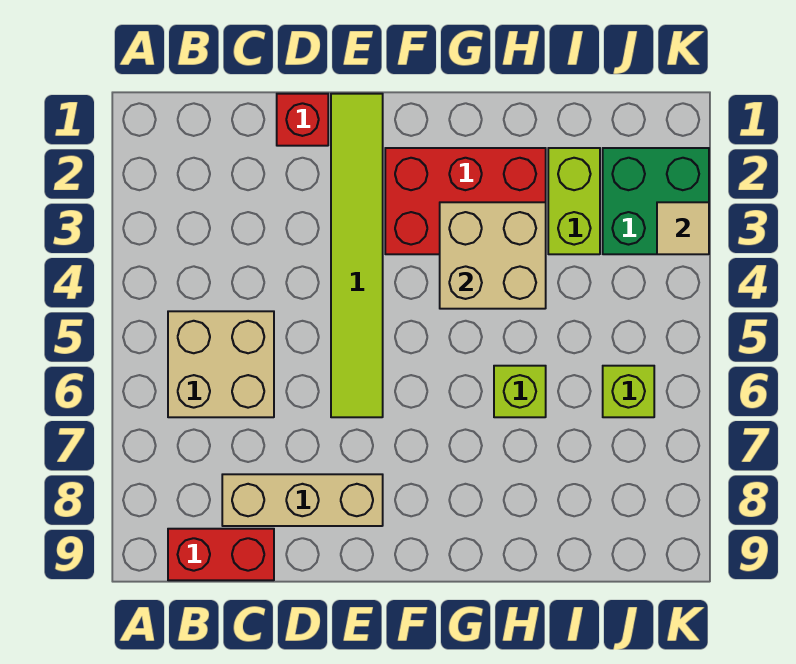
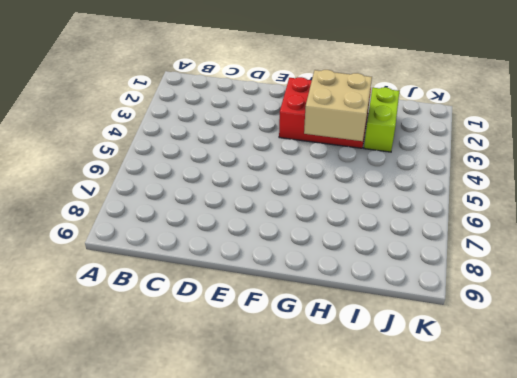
none -> tan brick B5:C6 level 1
none -> red brick B9:C9 level 1
none -> tan brick C8:E8 level 1

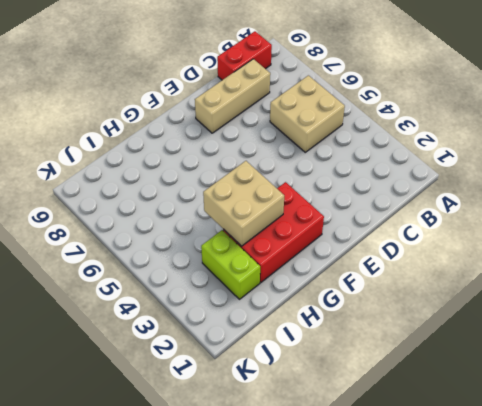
none -> red brick D1 level 1
none -> lime tile E1:E6 level 1
none -> lime brick H6 level 1

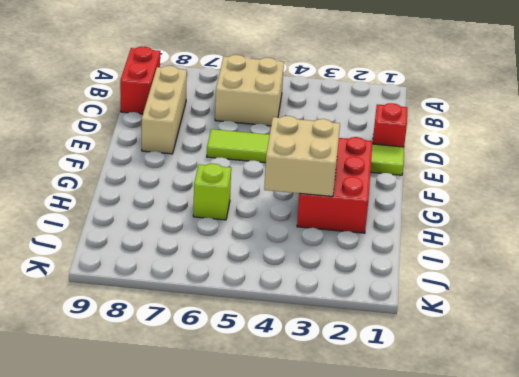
none -> lime brick I2:I3 level 1
none -> green brick J2:K3 level 1
none -> lime brick J6 level 1

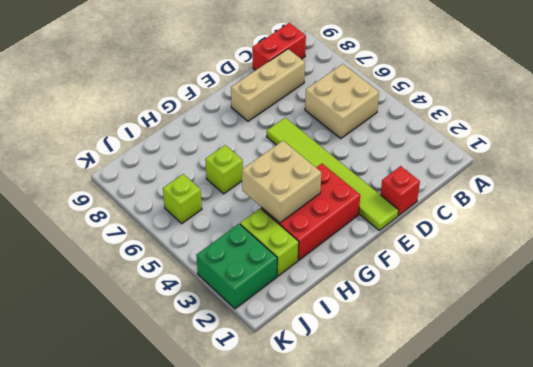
none -> tan tile K3 level 2

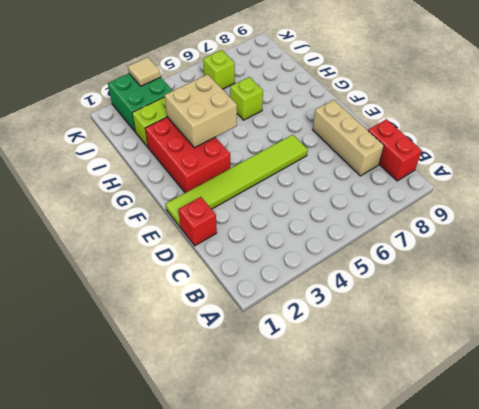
none -> tan brick B5:C6 level 1

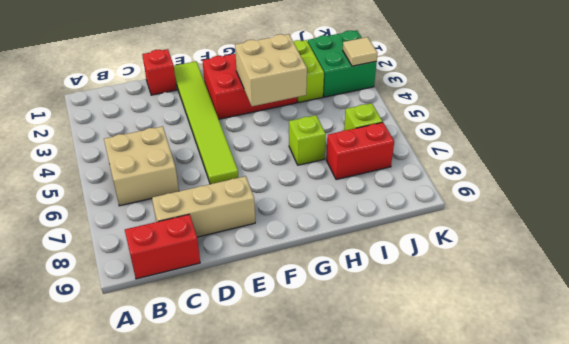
red brick I7:J7 level 1 -> none

